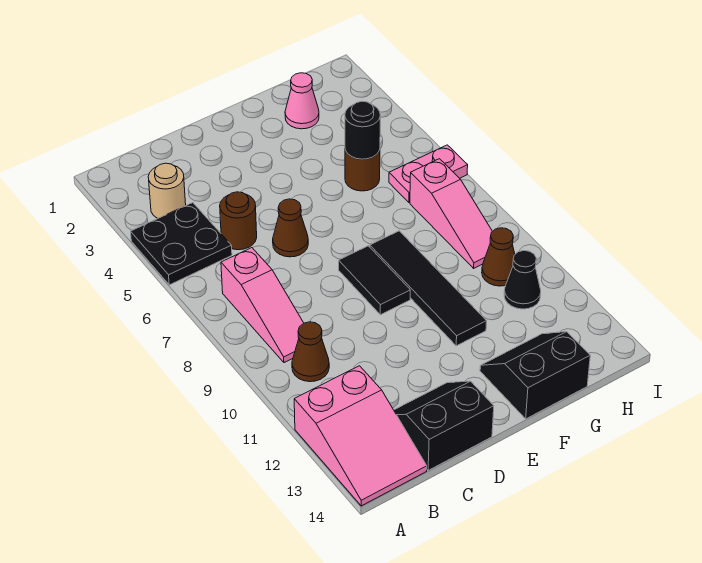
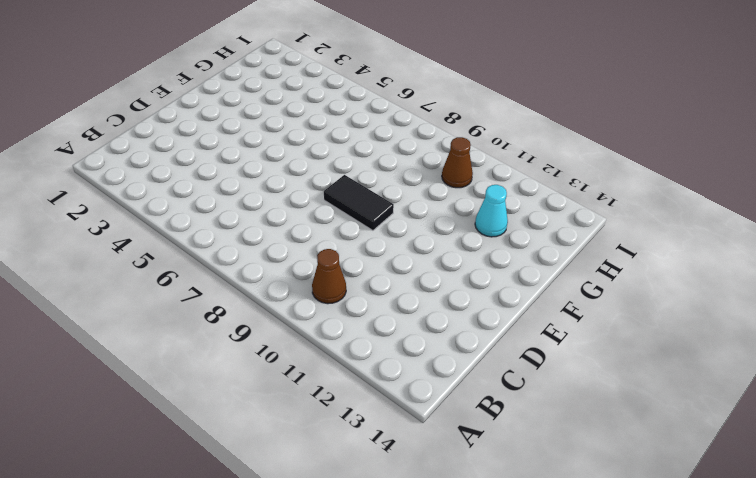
cyan cone G12 level 1 -> none
none -> black plate A4:B5 level 1
none -> pink slope A12:B14 level 1 top 12
none -> tan round brick B3 level 1

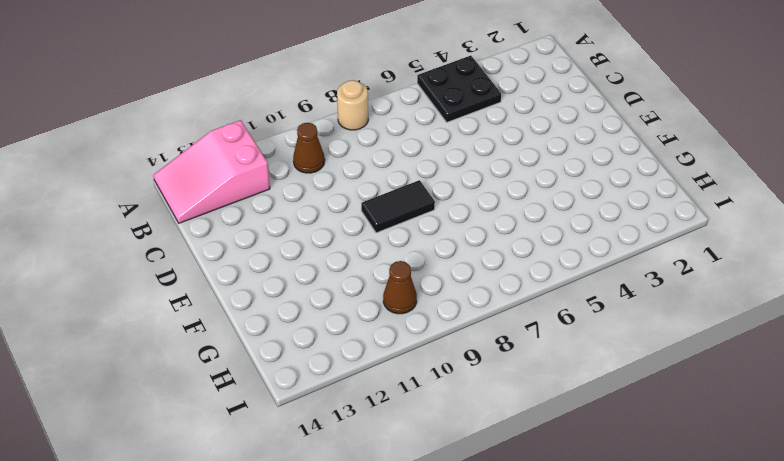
tan round brick A8 level 1 -> tan round brick B3 level 1
none -> pink slope B7:B9 level 1 top 7
none -> brown round brick C5 level 1
none -> black slope C13:D14 level 1 top 14

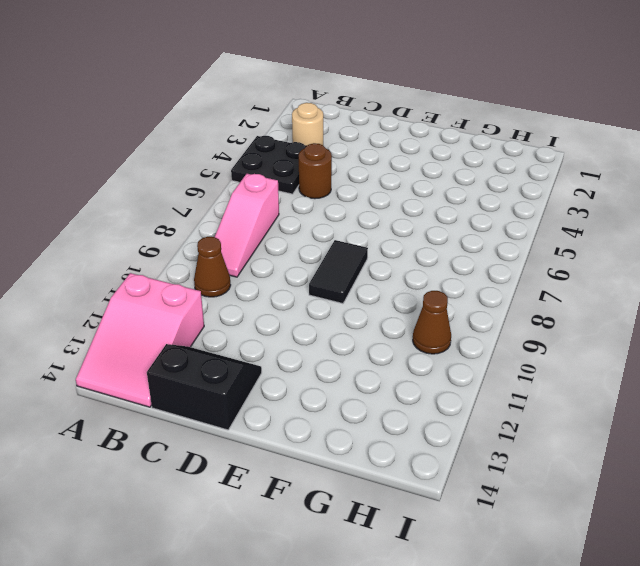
none -> brown cone D6 level 1
none -> black tile F8:F11 level 1
none -> black slope F13:G14 level 1 top 14

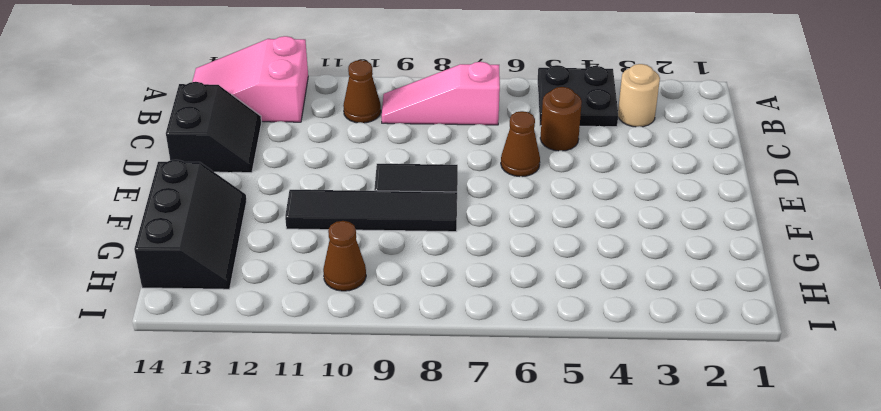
black slope F13:H14 level 1 top 14 -> black slope F13:G14 level 1 top 14
none -> pink cone G2 level 1
none -> brown round brick G5 level 1
none -> pink plate H6:I6 level 1

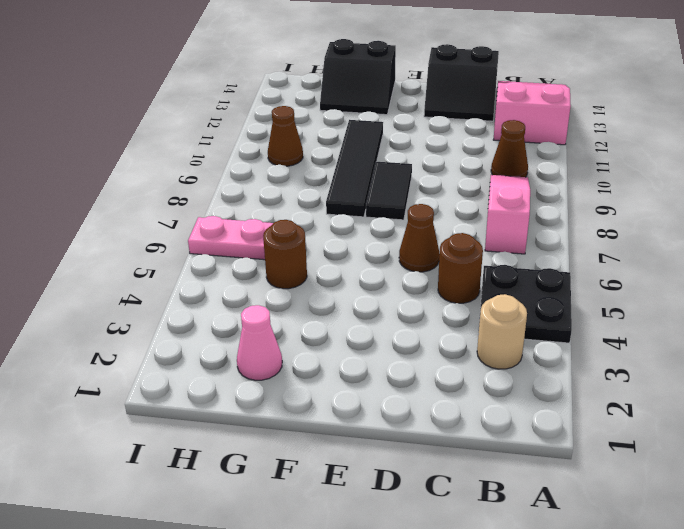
none -> pink slope H7:H9 level 1 top 7
none -> black cone H11 level 1
none -> black round brick G5 level 2

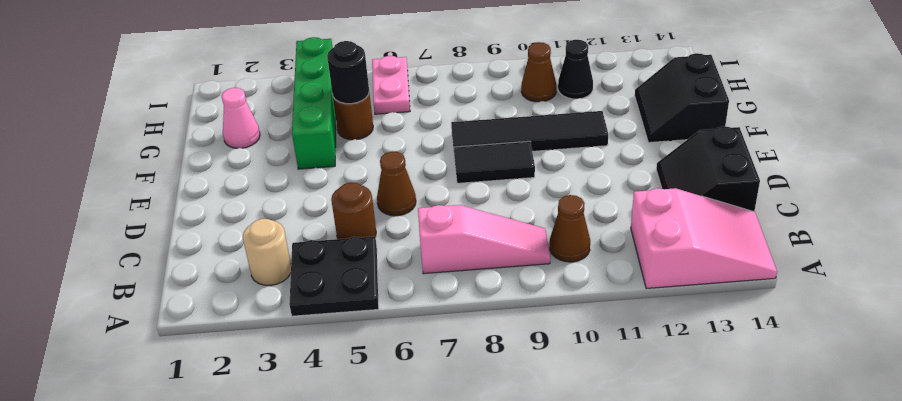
green brick F4:I4 level 1 -> none
none -> pink slope H7:H9 level 1 top 7

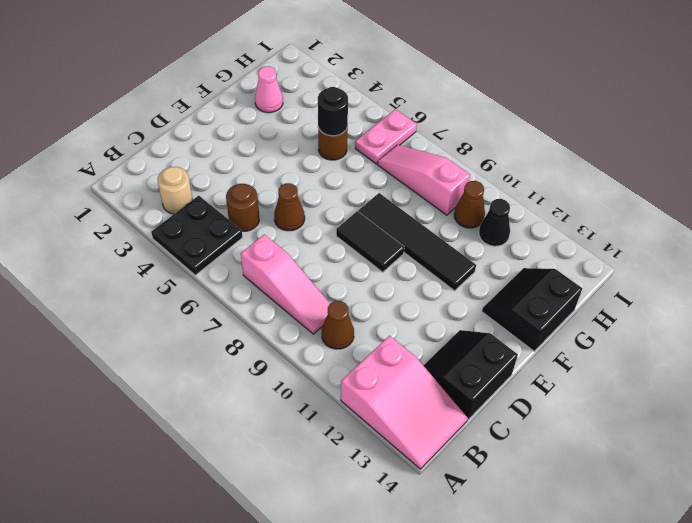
pink slope H7:H9 level 1 top 9 -> pink slope H7:H9 level 1 top 7

